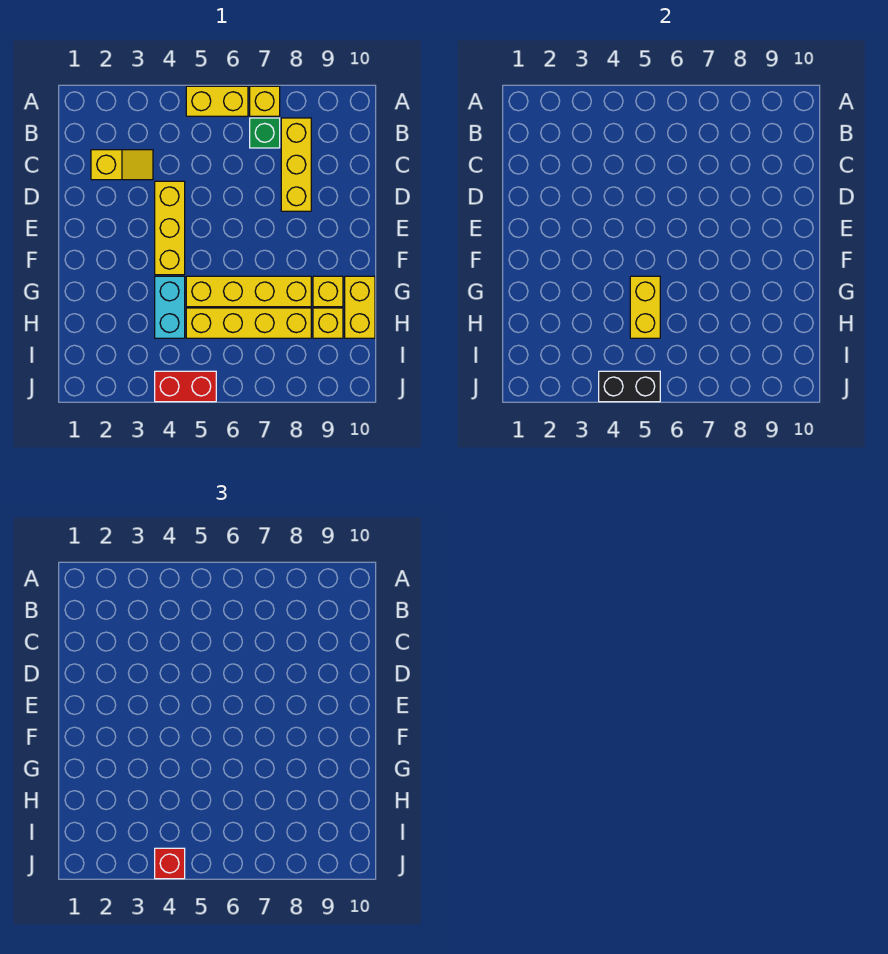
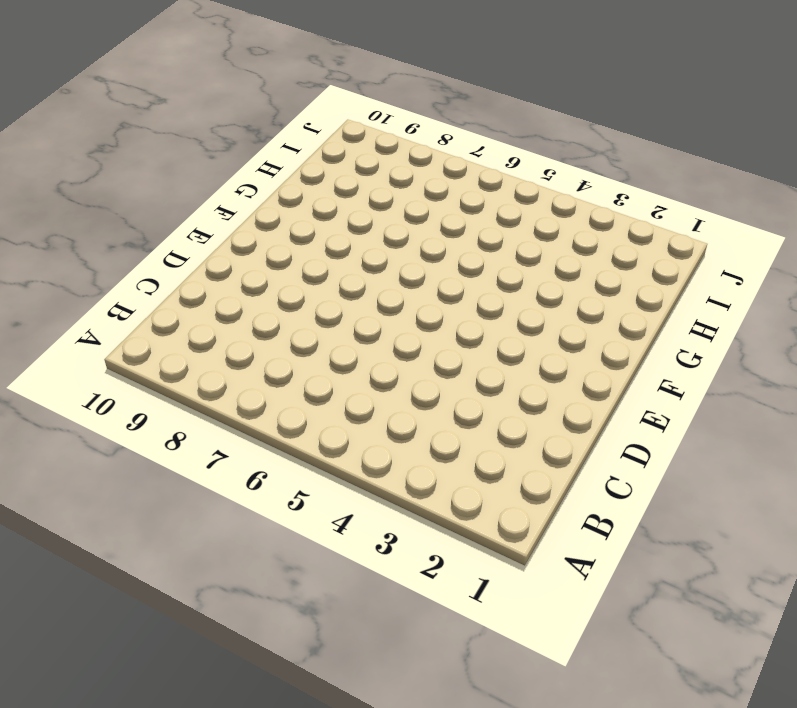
none -> yellow brick A5:A6 level 1
none -> yellow brick A7 level 1
none -> green brick B7 level 1

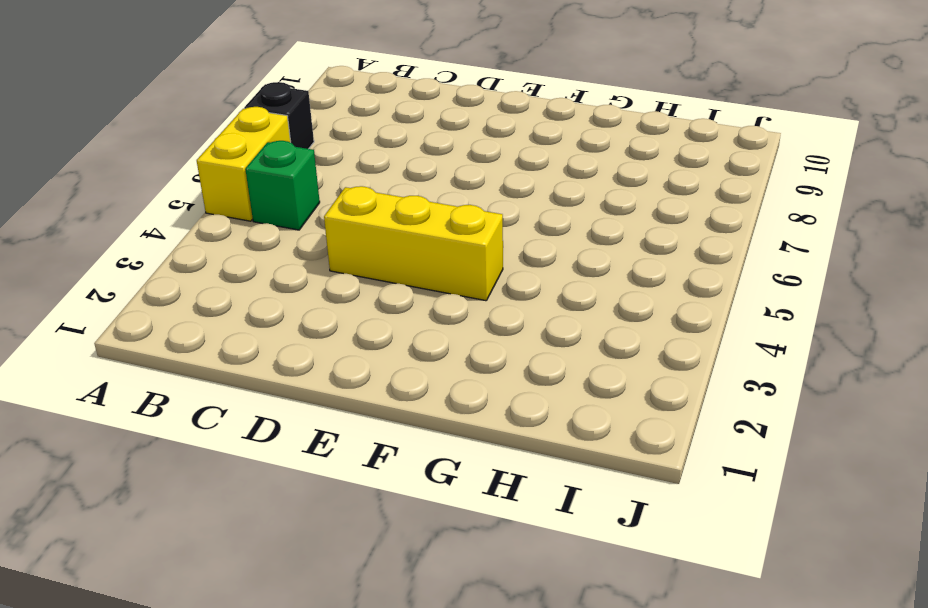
black brick A7 level 1 -> yellow brick A7 level 1
green brick B5 level 1 -> green brick B7 level 1
none -> yellow brick B8:D8 level 1
none -> yellow slope C2:C3 level 1 top 2
none -> cyan brick G4:H4 level 1

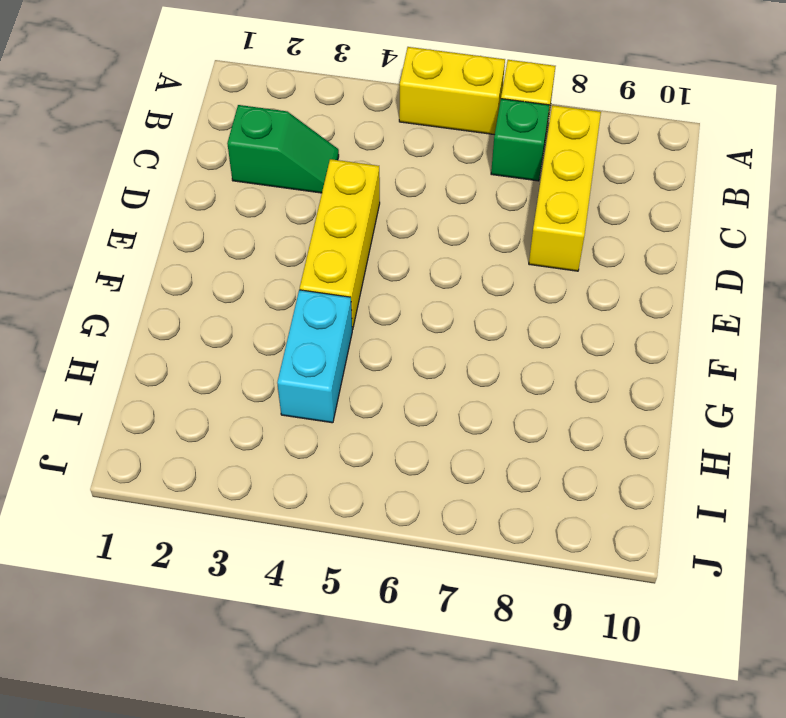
green slope C2:C3 level 1 top 2 -> yellow slope C2:C3 level 1 top 2
none -> yellow brick G5:G8 level 1
none -> yellow brick G9 level 1
none -> yellow brick G10:H10 level 1

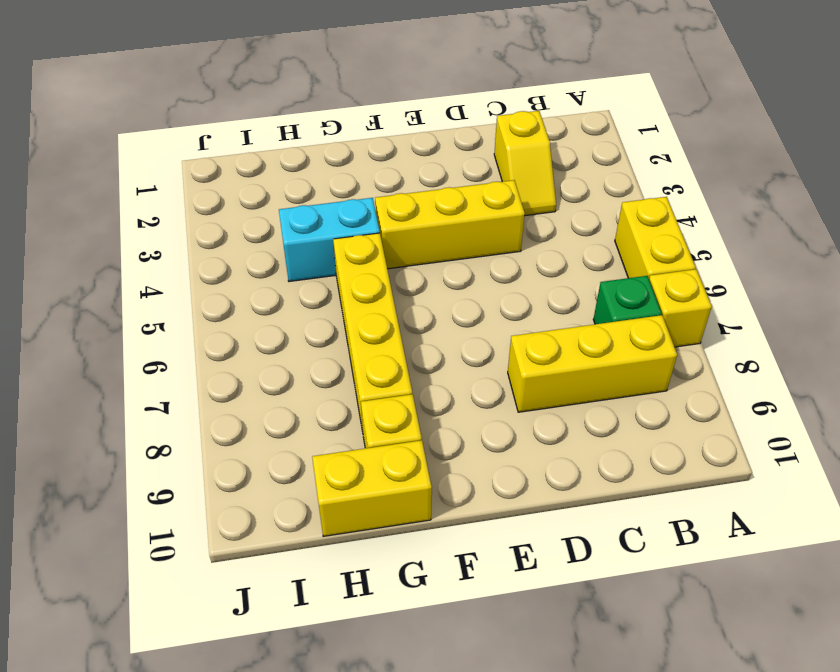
none -> yellow brick H5:H8 level 1
none -> yellow brick H9 level 1
none -> red brick J4:J5 level 1

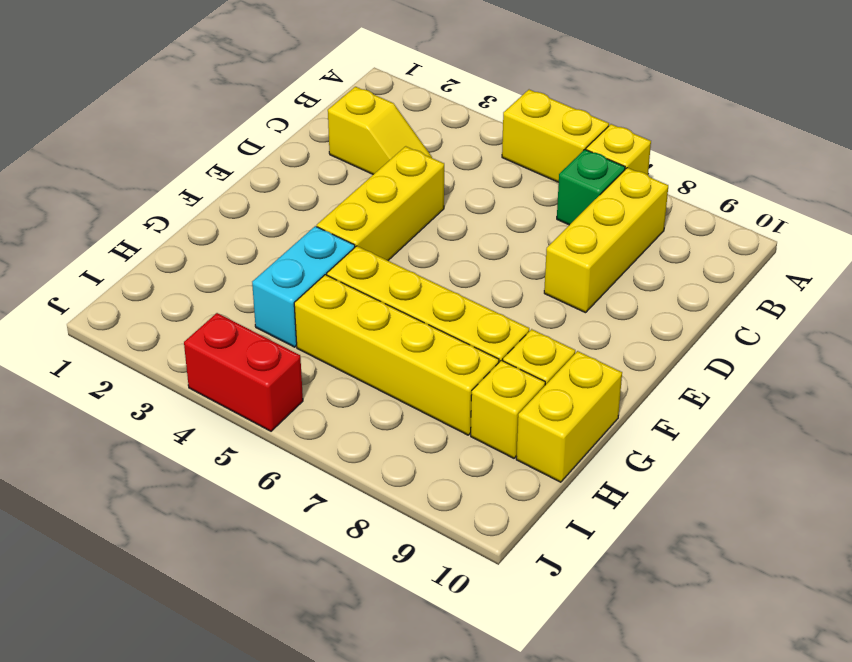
none -> yellow brick G5:H5 level 2
none -> black brick J4:J5 level 2
none -> red brick J4 level 3

